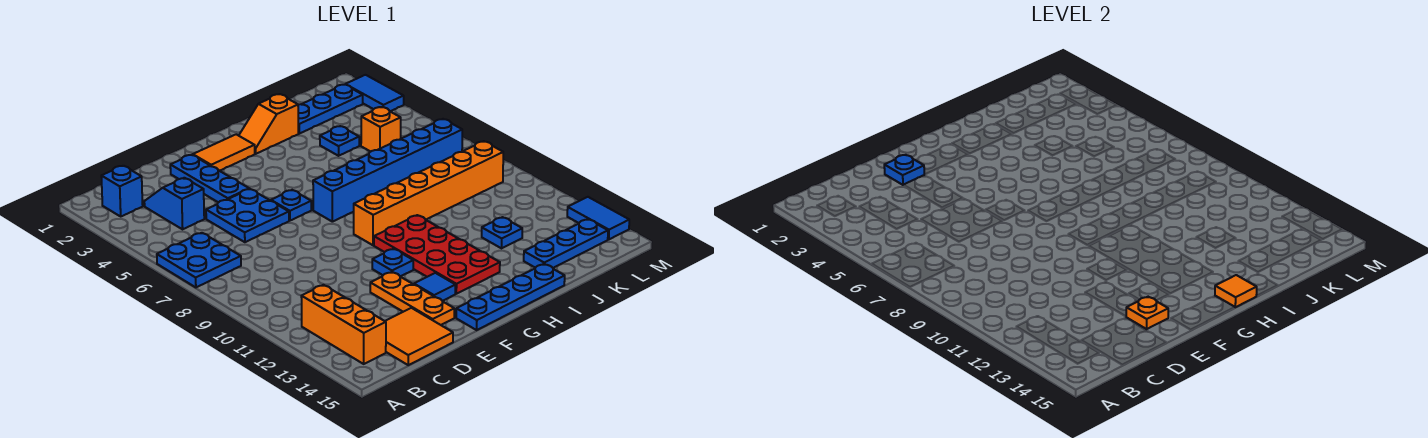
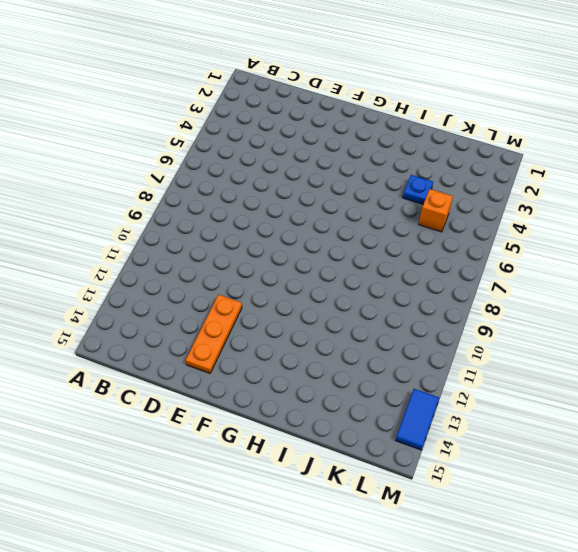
none -> blue plate A6:B7 level 1
none -> blue brick B2 level 1
none -> orange brick B12:B14 level 1

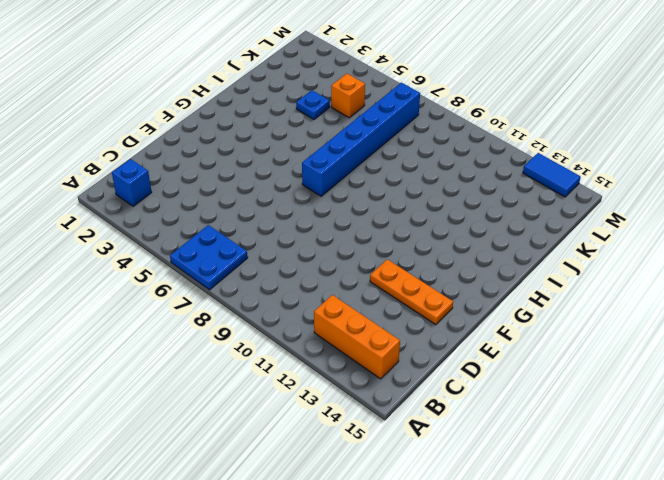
none -> blue slope C3:C4 level 1 top 4
none -> orange tile C14:D15 level 1
none -> blue plate D5:E6 level 1

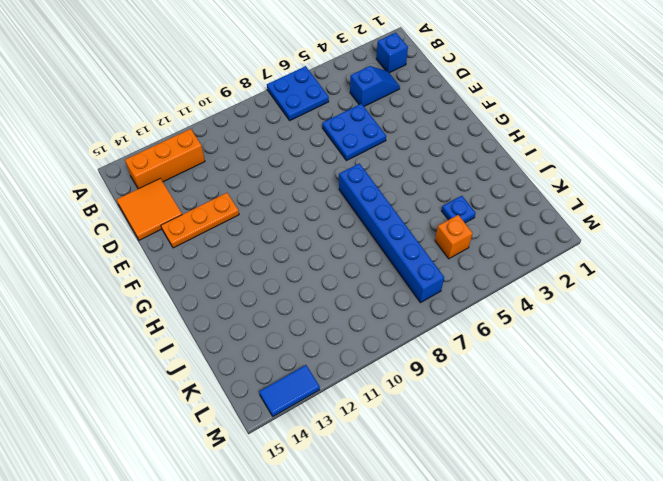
none -> blue plate E2:E4 level 1
none -> orange tile F2:G2 level 1
none -> blue plate F6 level 1

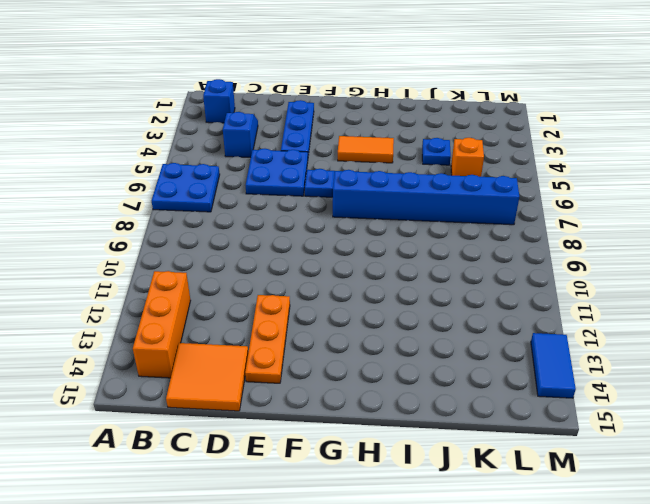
orange tile G4:H4 level 1 -> orange tile F2:G2 level 1
none -> blue plate F11 level 1
none -> blue tile F13 level 1
none -> blue plate F15:I15 level 1

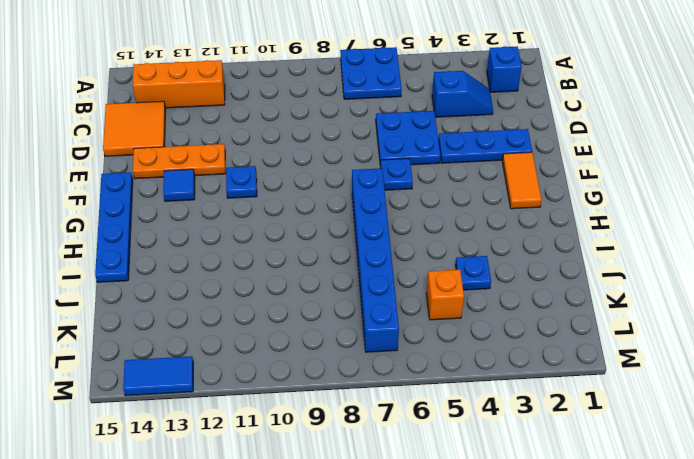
none -> orange brick G9:L9 level 1
none -> red plate G10:H13 level 1
none -> orange slope H2:I2 level 1 top I

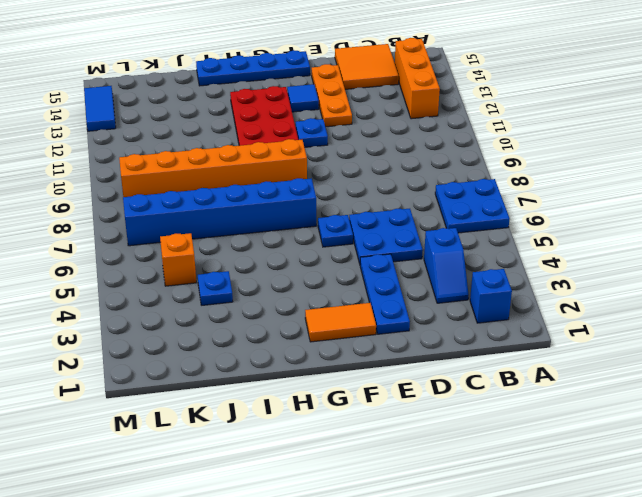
none -> orange slope H2:I2 level 1 top I
none -> blue plate J2:L2 level 1
none -> blue plate J12 level 1

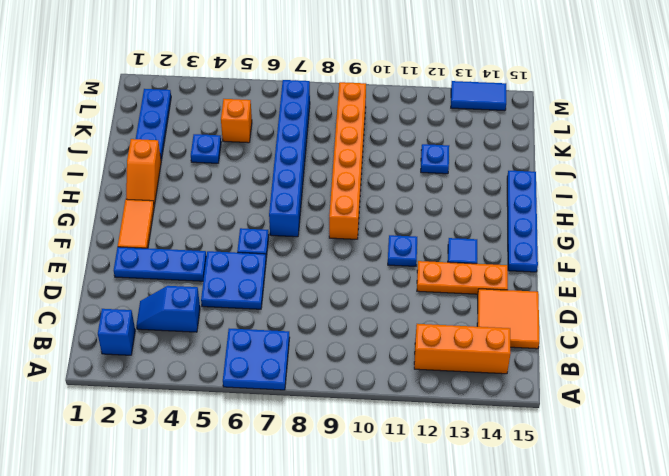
none -> red plate G10:H13 level 1
none -> blue plate J14:L14 level 1
none -> blue tile M2:M3 level 1

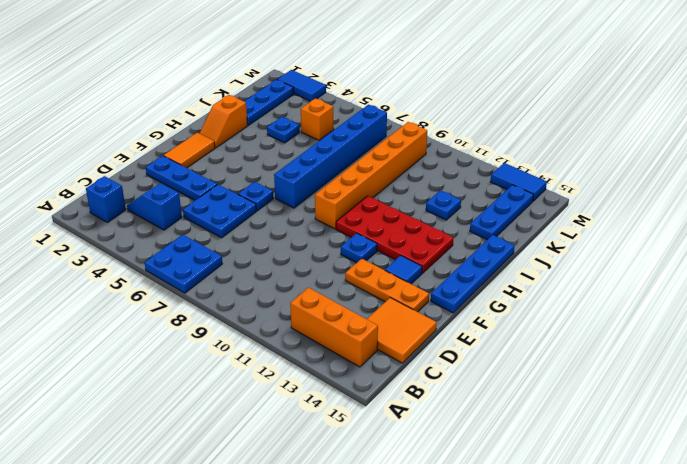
none -> blue plate E2 level 2
none -> orange plate E14 level 2
none -> orange tile H15 level 2

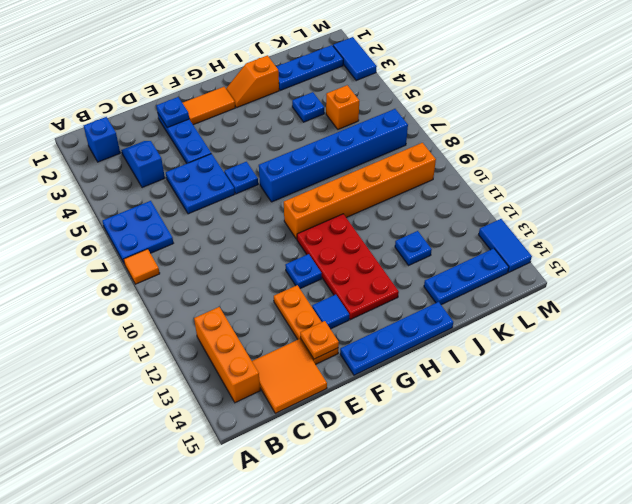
orange tile A8 level 1 -> orange tile H15 level 2

